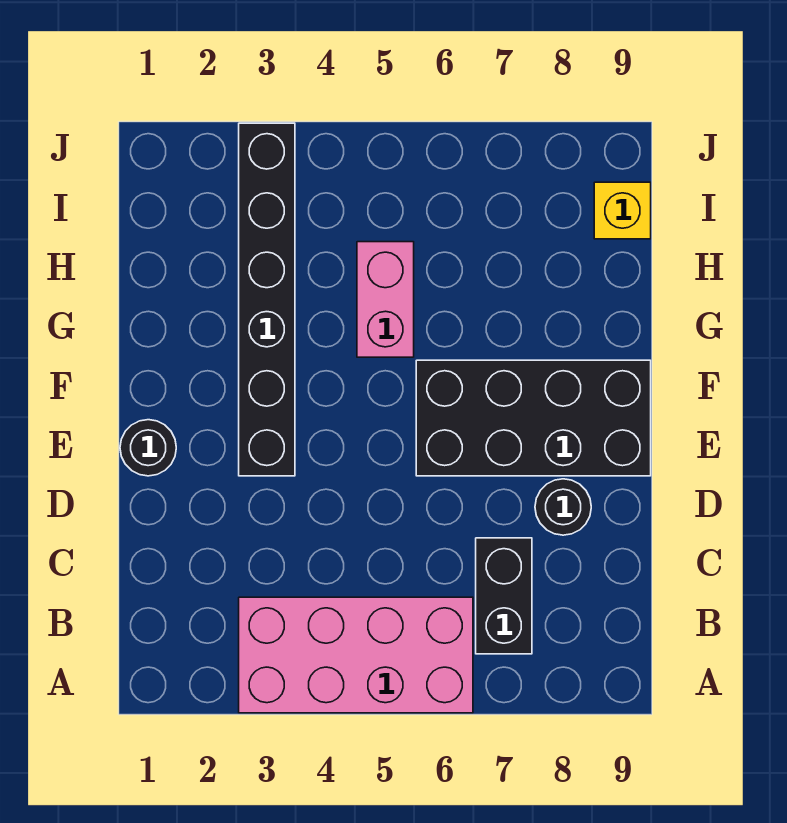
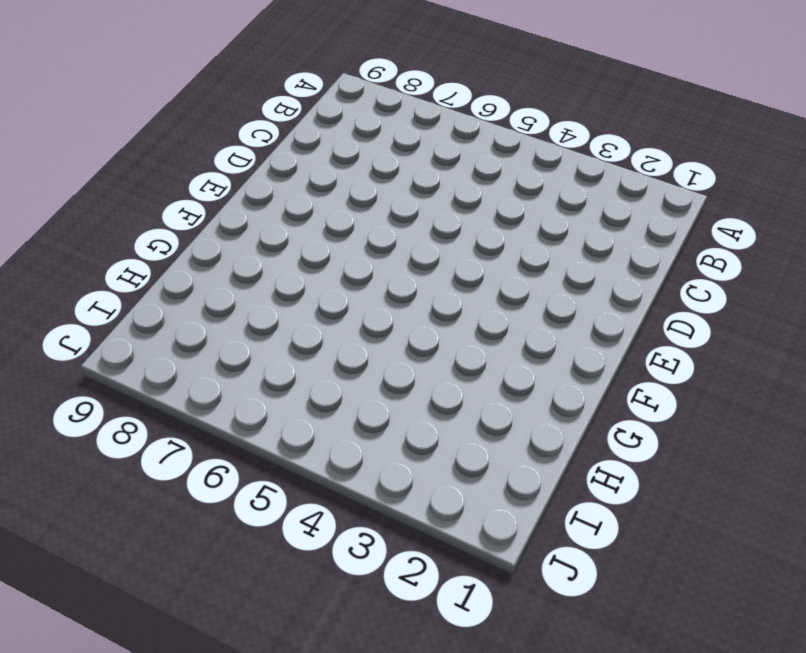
none -> pink brick A3:B6 level 1
none -> black brick B7:C7 level 1

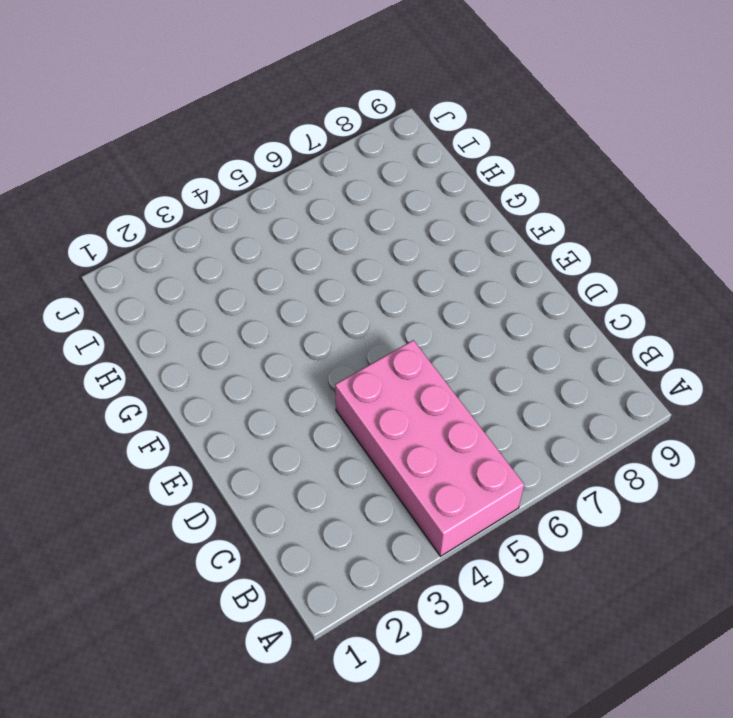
pink brick A4:D5 level 1 -> pink brick A3:B6 level 1
none -> black brick B7:C7 level 1
none -> black round brick D8 level 1

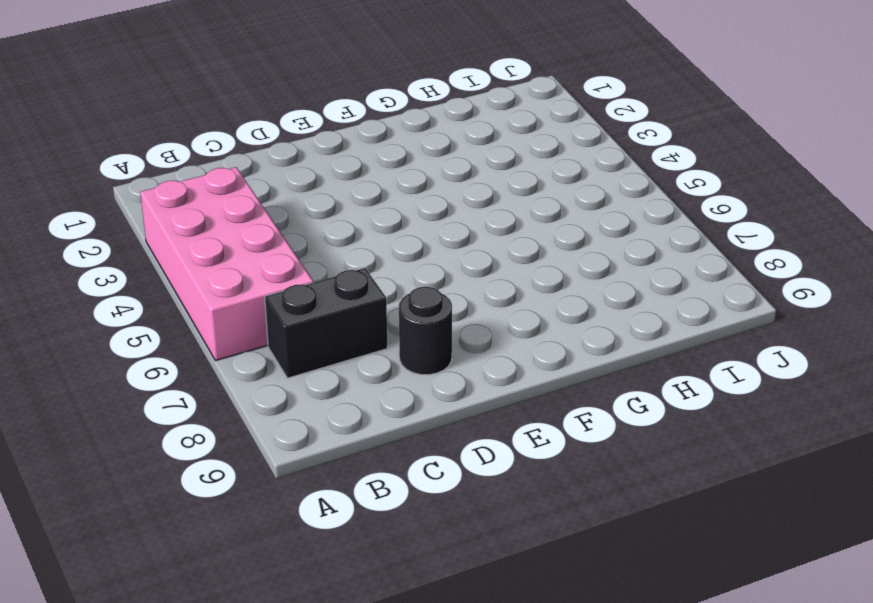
none -> black round brick E1 level 1
none -> black brick E3:J3 level 1

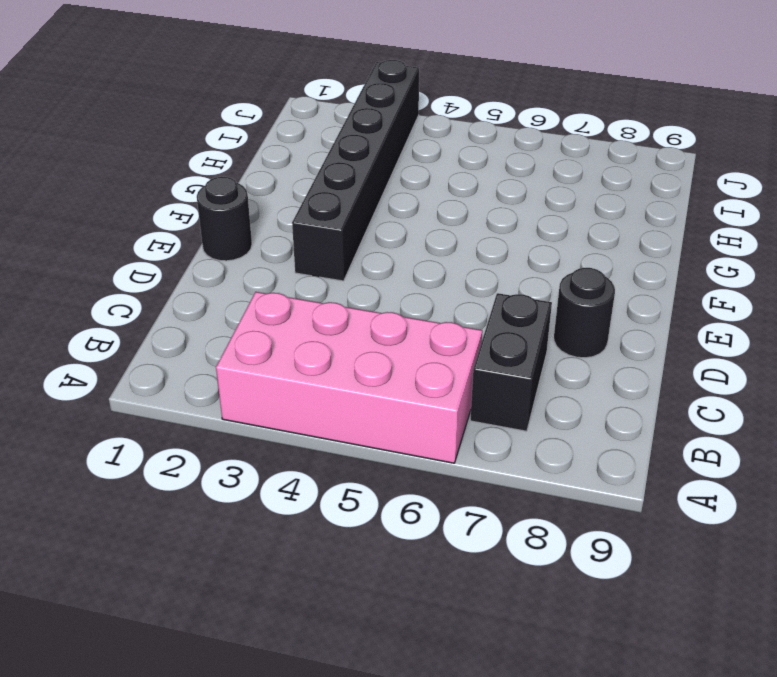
none -> black brick E6:F9 level 1
none -> pink brick G5:H5 level 1

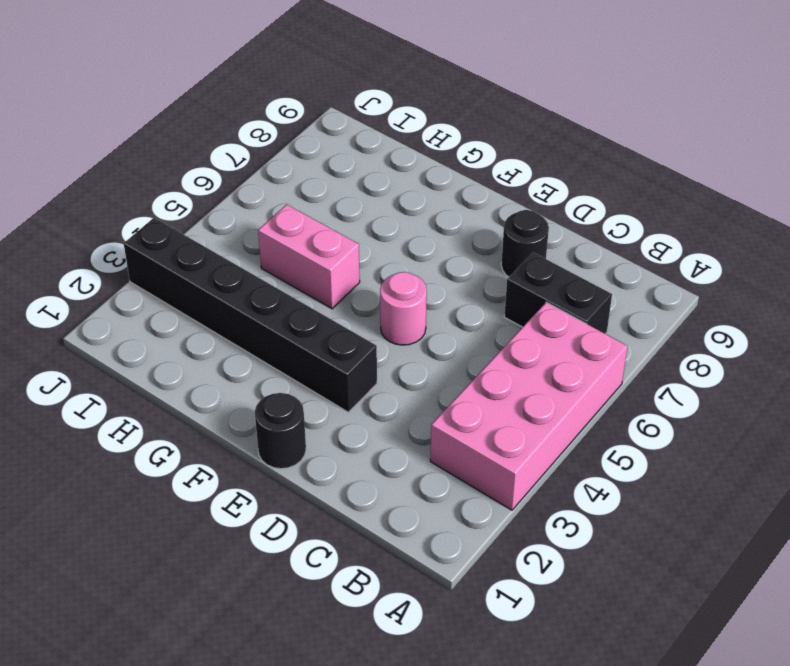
pink round brick E5 level 1 -> none
none -> black brick E6:F9 level 1
none -> yellow brick I9 level 1

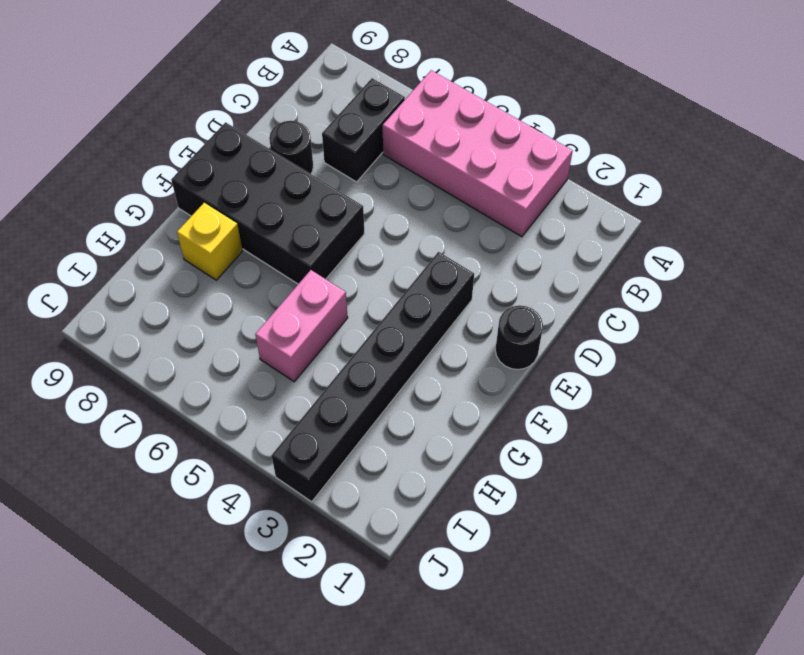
yellow brick G8 level 1 -> yellow brick I9 level 1

